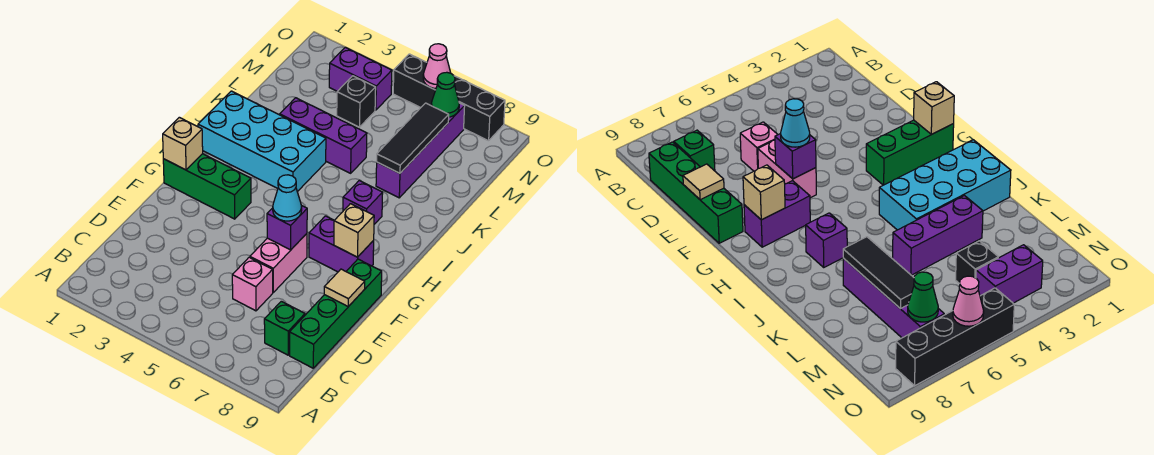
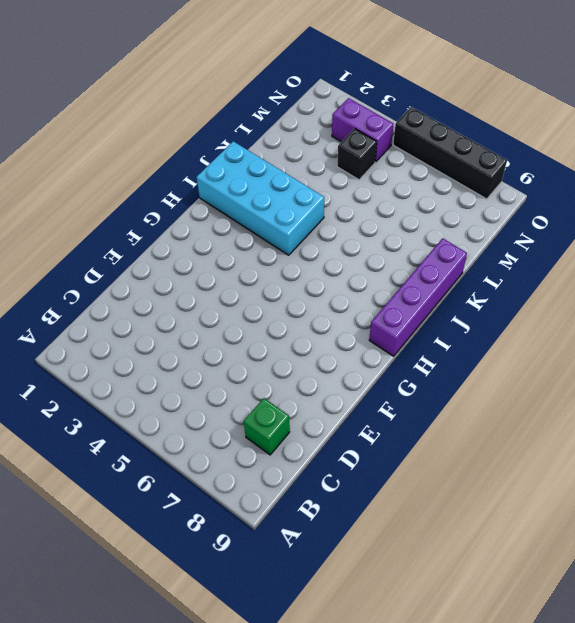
purple brick H9:K9 level 1 -> purple brick K7:N7 level 1
none -> green brick C9:F9 level 1
none -> pink brick D6 level 1
none -> pink brick E6:F6 level 1

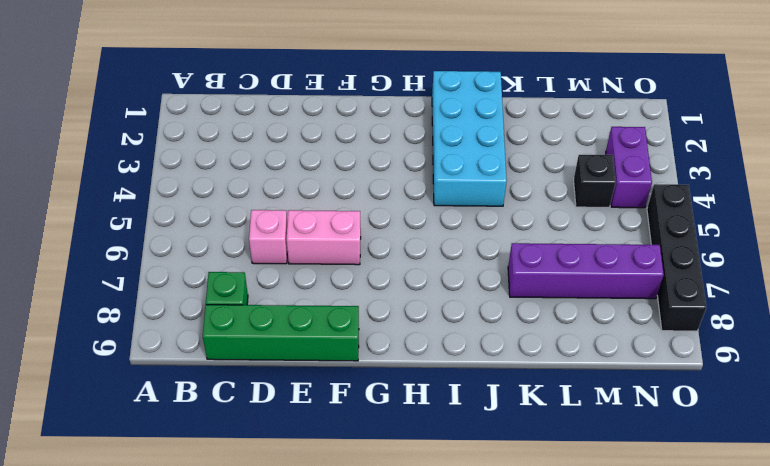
none -> green brick G1:G3 level 1
none -> purple brick G7:G8 level 1
none -> purple brick I7 level 1

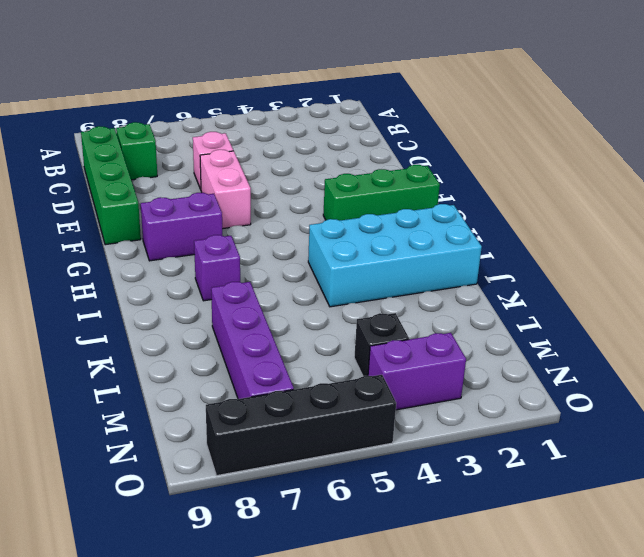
none -> purple brick K3:K5 level 1
none -> tan tile E9 level 2
none -> purple brick F6 level 2

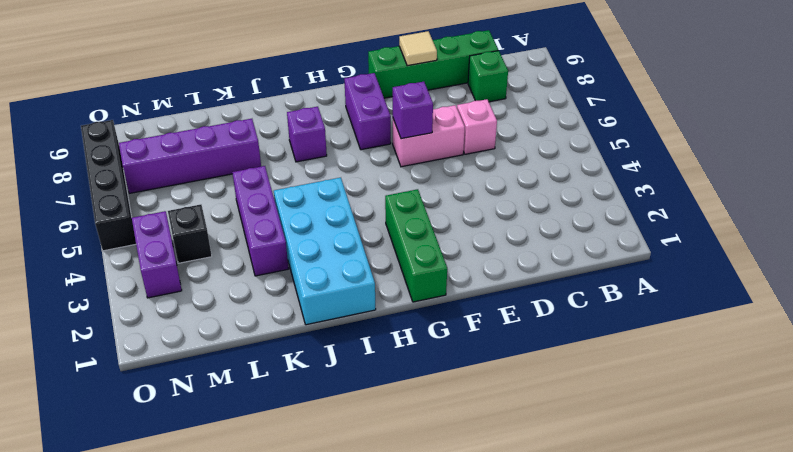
none -> tan brick G1 level 2
none -> tan brick G8 level 2
none -> black tile K7:M7 level 2

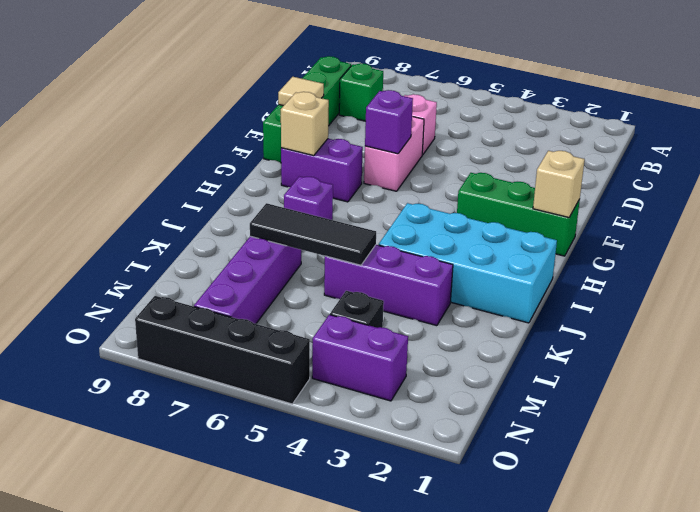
black tile K5:K7 level 2 -> black tile K7:M7 level 2
none -> green cone N7 level 2
none -> pink cone O6 level 2
none -> cyan cone F6 level 3

